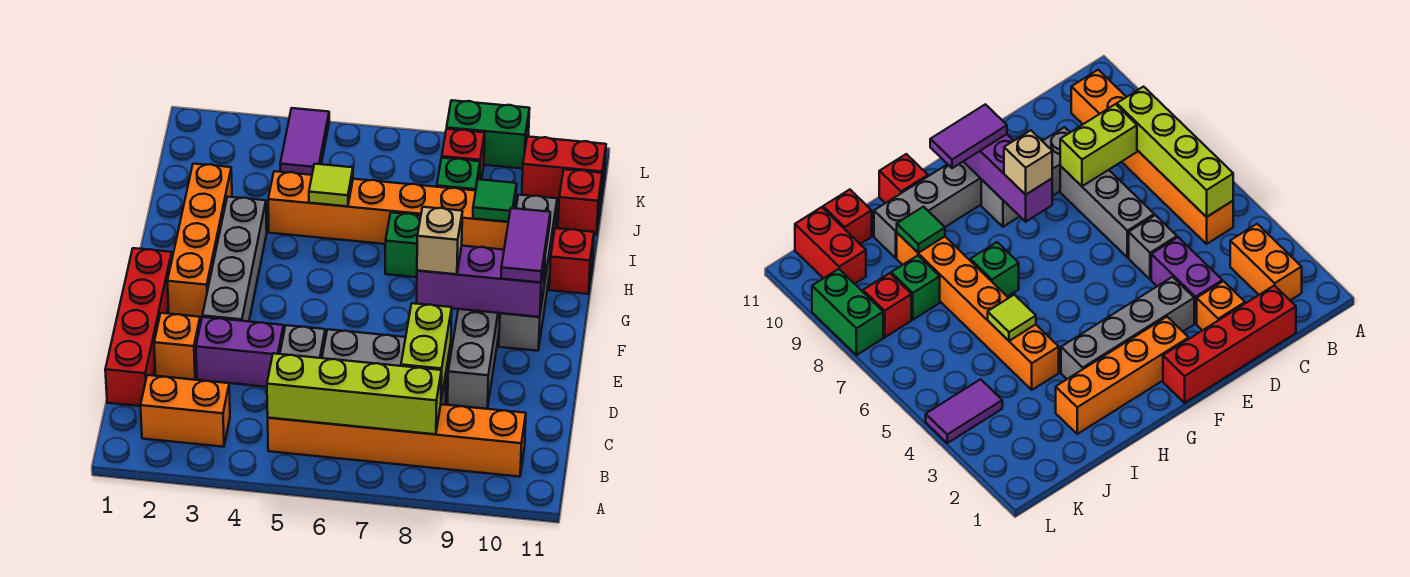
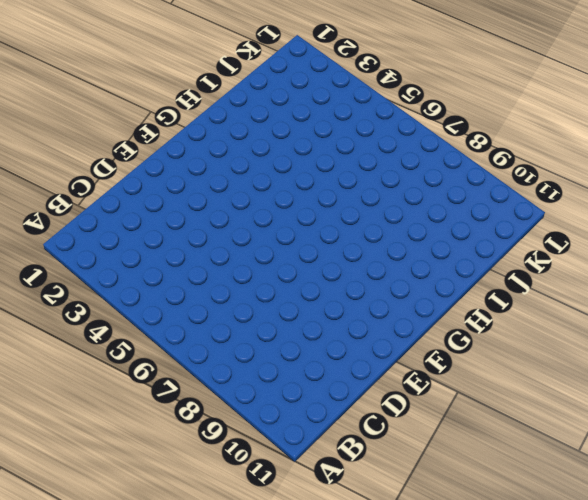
none -> orange brick B2:B3 level 1
none -> orange brick B5:B10 level 1
none -> red brick C1:F1 level 1

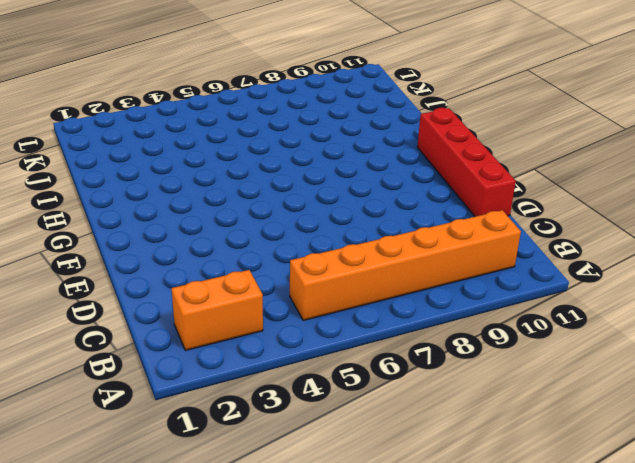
red brick D11:G11 level 1 -> red brick C1:F1 level 1
none -> orange brick D2 level 1
none -> purple brick D3:D4 level 1
none -> grey brick D5 level 1

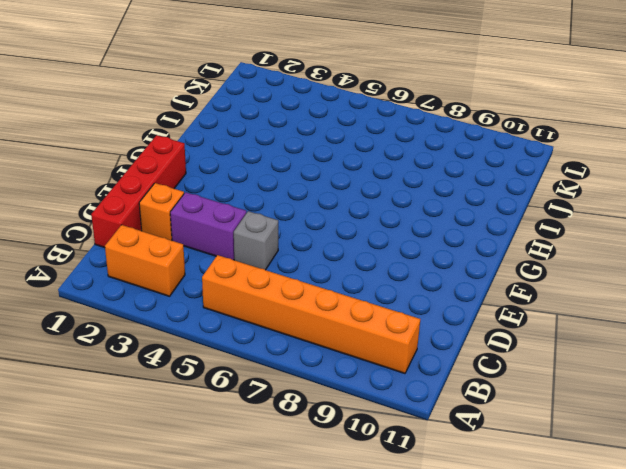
none -> grey brick D6:D8 level 1
none -> grey brick D9:F9 level 1
none -> grey brick E3:H3 level 1

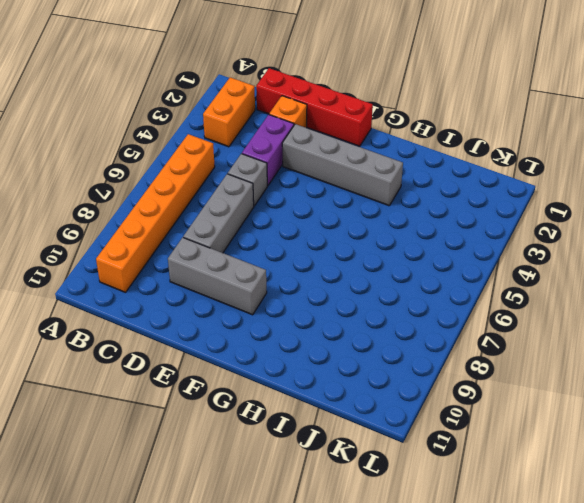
none -> orange brick F2:I2 level 1
none -> grey brick F10:I10 level 1
none -> green brick H7 level 1

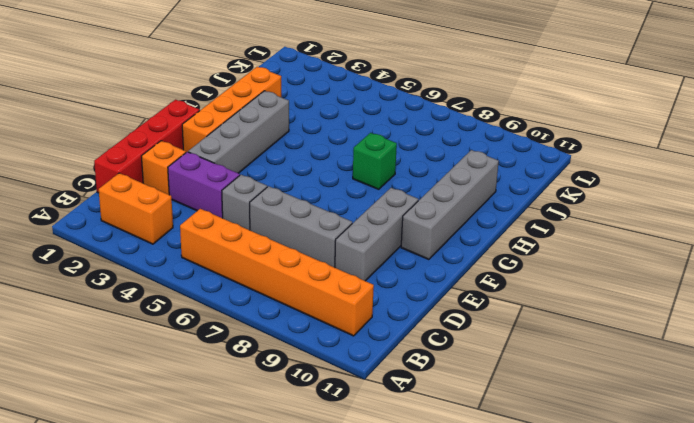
none -> red brick H11 level 1
none -> orange brick I4:I9 level 1
none -> green brick J8 level 1

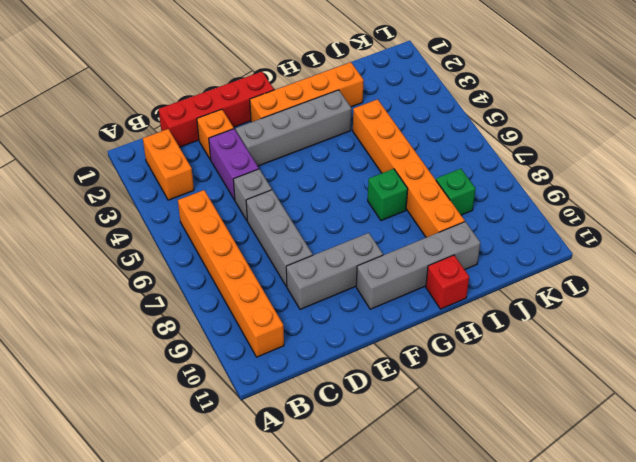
none -> red brick J11 level 1
none -> purple tile K4:L4 level 1
none -> red brick K8 level 1

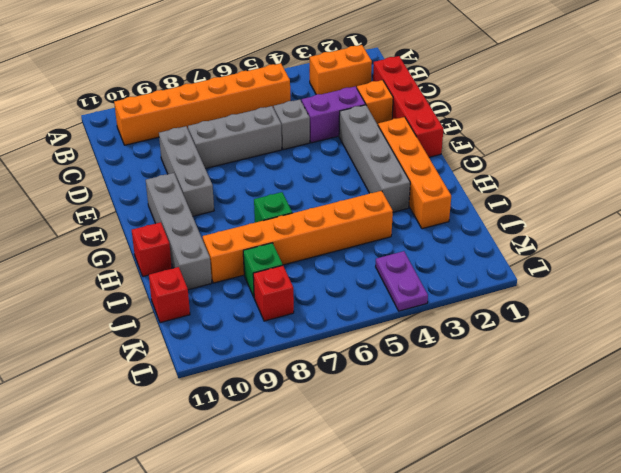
purple plate K4:L4 level 1 -> purple tile K4:L4 level 1
none -> red brick K10:K11 level 1
none -> green brick L8:L9 level 1
none -> lime brick B5:B8 level 2

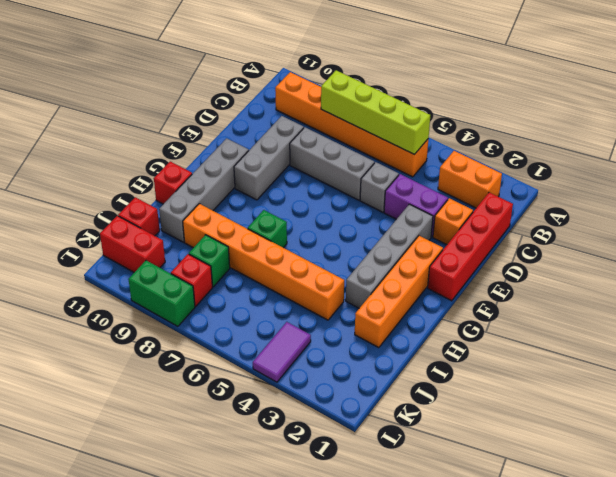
none -> lime brick C8:D8 level 2
none -> purple brick F8:F10 level 2
none -> lime tile I5 level 2

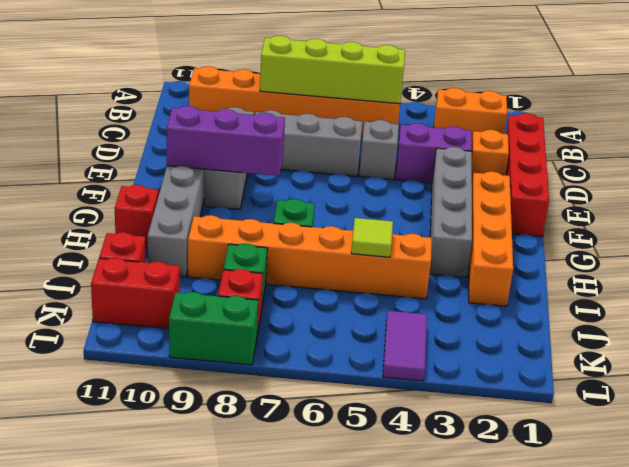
none -> lime brick C8:D8 level 2
none -> green tile I9 level 2
none -> tan brick F8 level 3

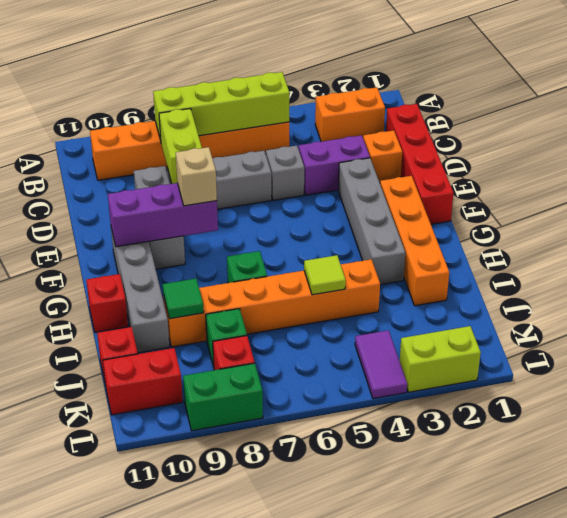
lime brick L2:L3 level 1 -> none
none -> purple tile F10:G10 level 3

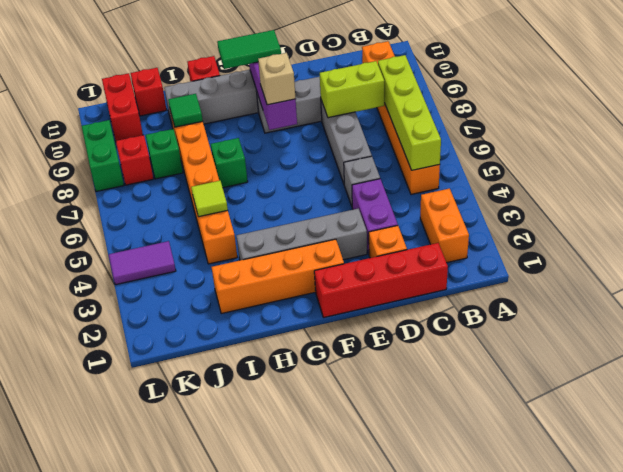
green tile F10:G10 level 3 -> purple tile F10:G10 level 3

